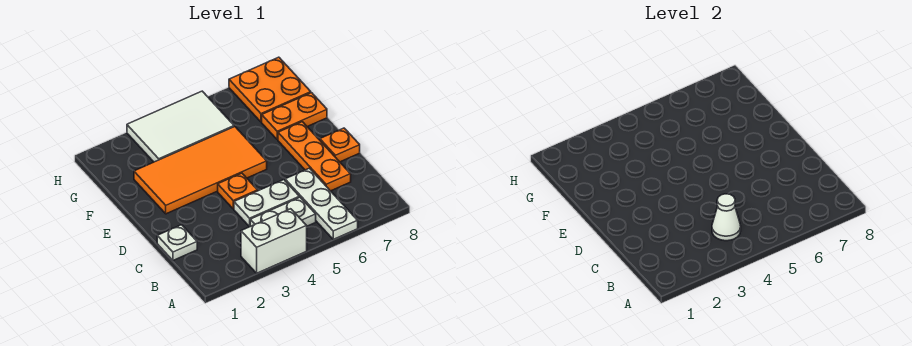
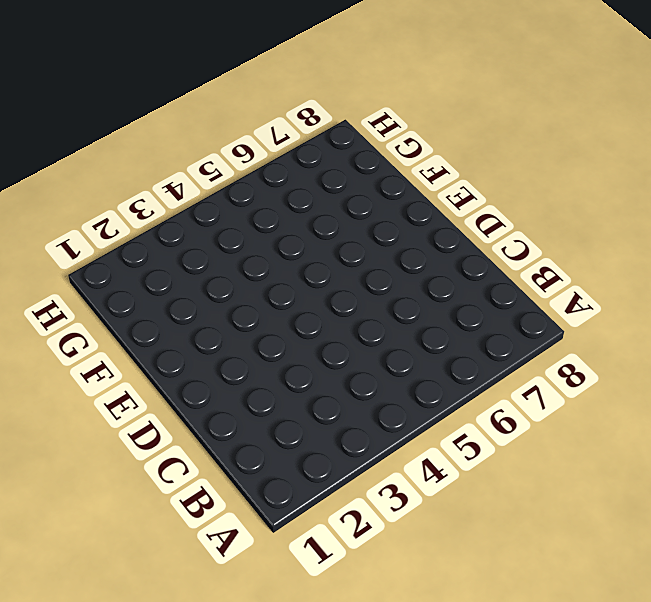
none -> white brick A3:A4 level 1
none -> white plate A6:C6 level 1
none -> white plate B4:B5 level 1

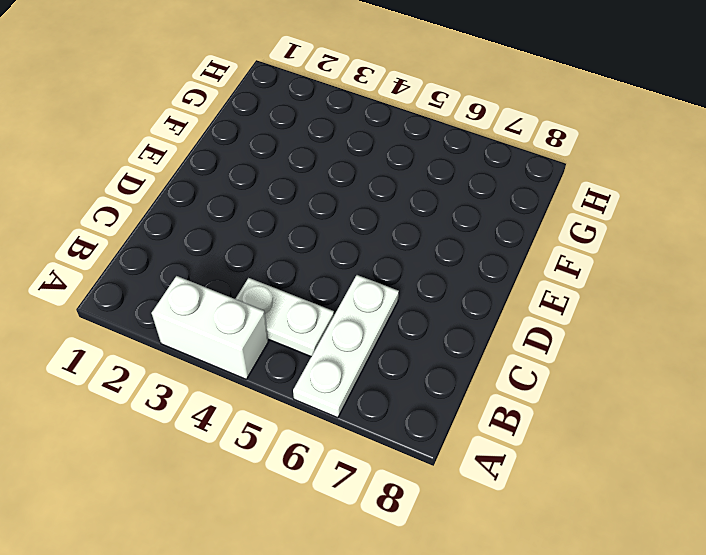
none -> white plate C1 level 1
none -> white plate C4:C5 level 1
none -> orange plate C7:E7 level 1

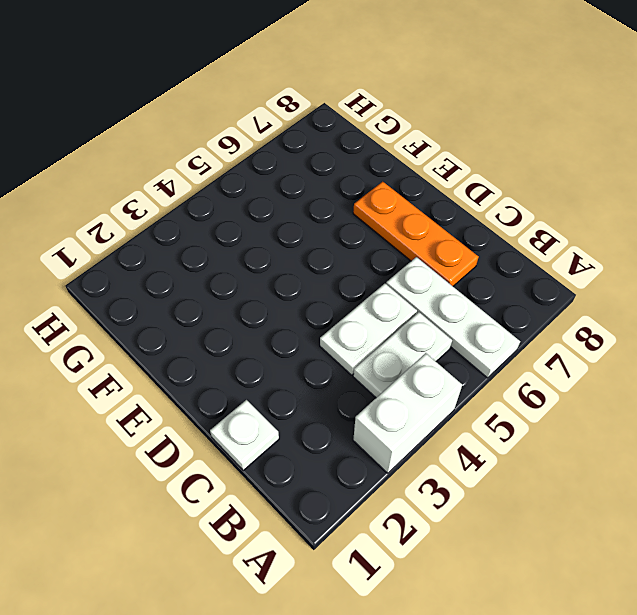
none -> orange plate D4 level 1
none -> orange plate D8 level 1
none -> orange tile E2:F5 level 1

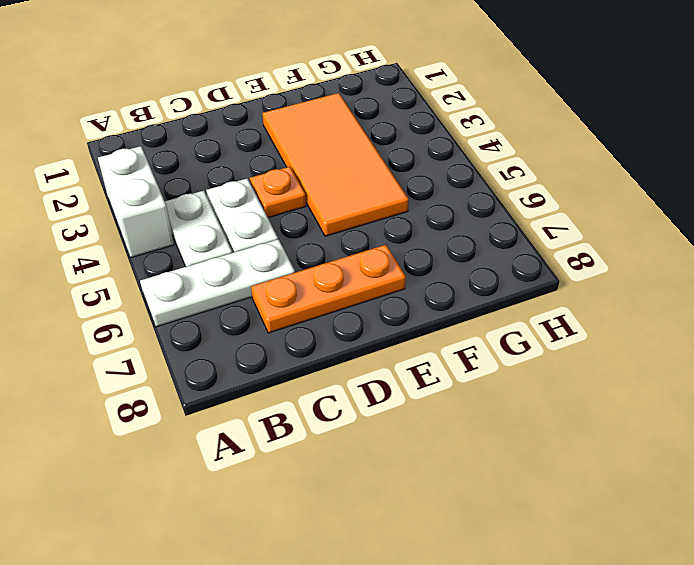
none -> white plate C1 level 1
none -> orange plate D8 level 1
none -> orange plate F7:F8 level 1

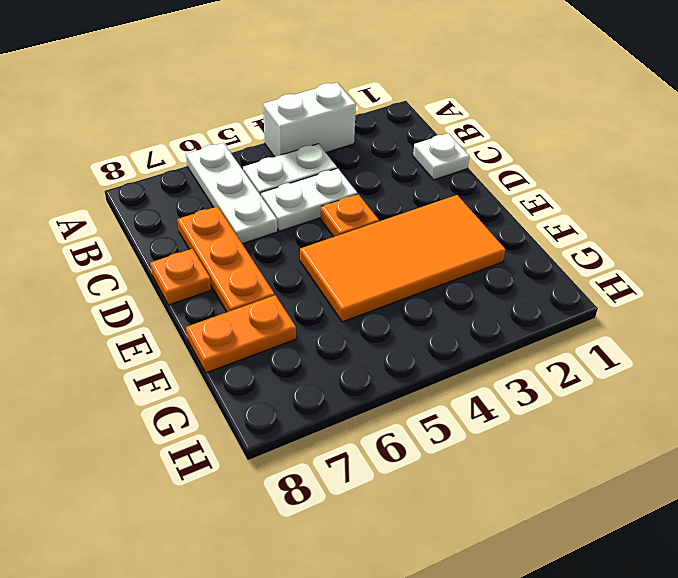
none -> white tile G3:H5 level 1
none -> orange plate G7:H8 level 1
none -> white cone B4 level 2

